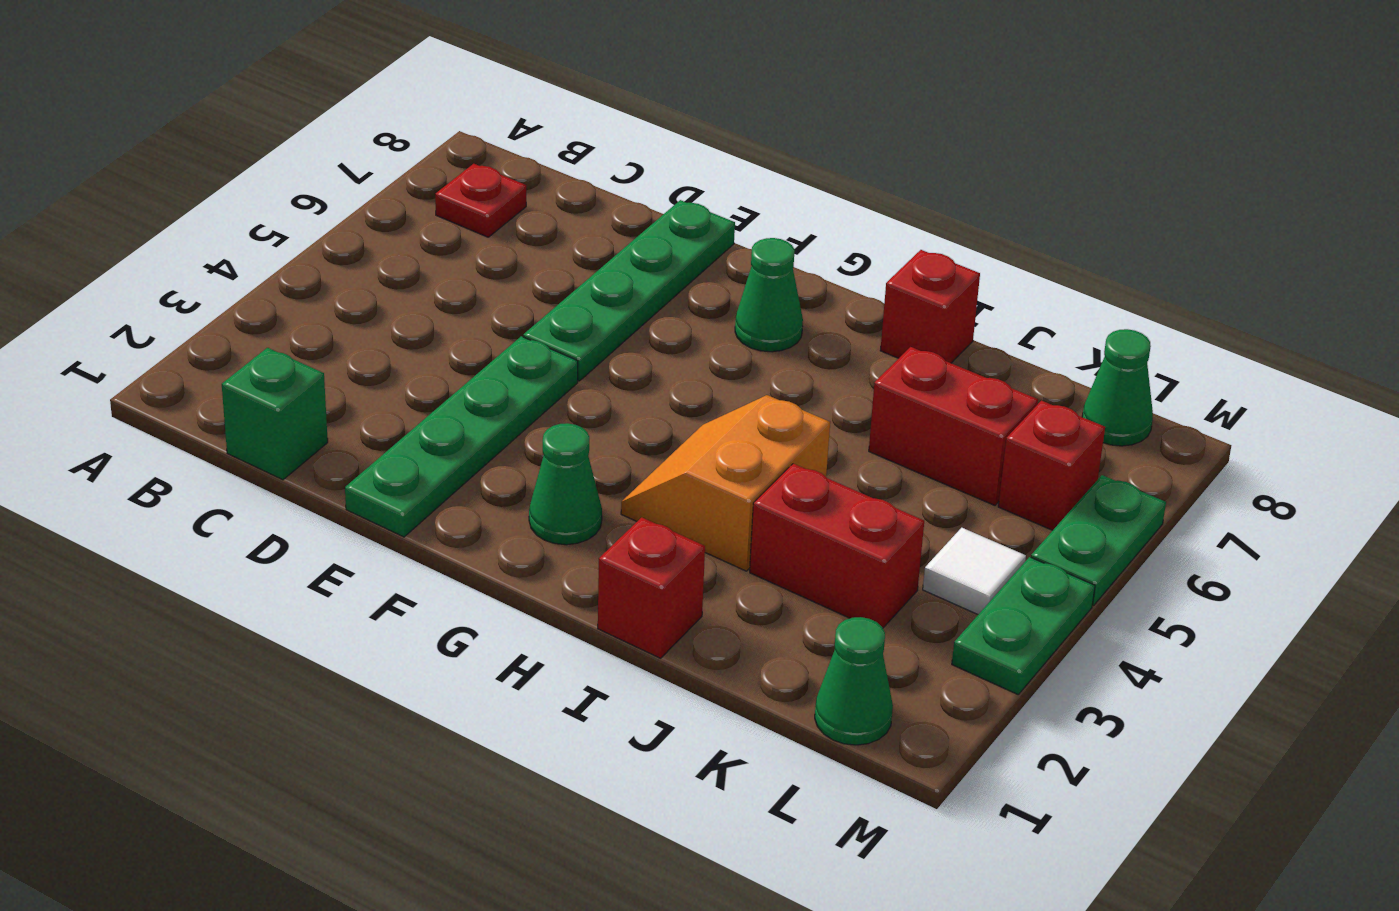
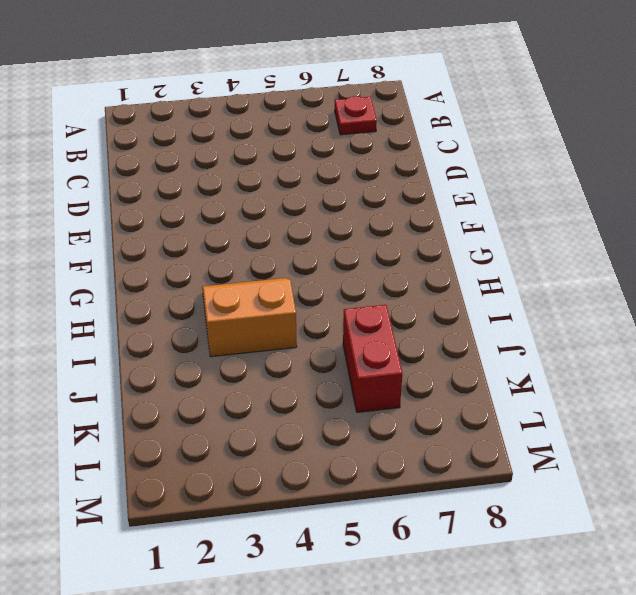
none -> green brick C1 level 1
none -> green plate E1:E4 level 1
none -> green plate E5:E8 level 1

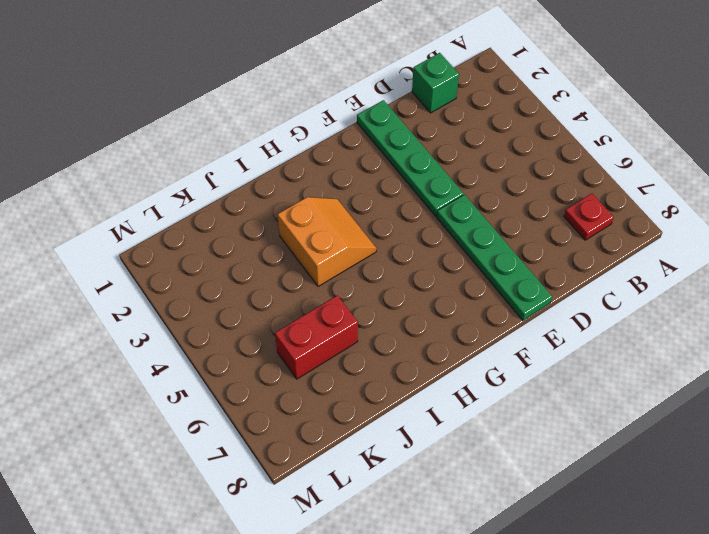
none -> green cone G2 level 1
none -> green cone G7 level 1
none -> red brick I1 level 1

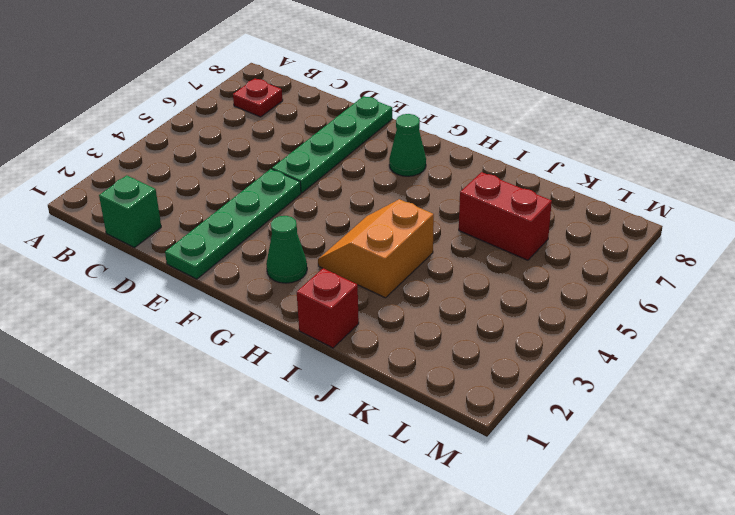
none -> red brick I8 level 1
none -> red brick J3:K3 level 1
none -> green cone L1 level 1

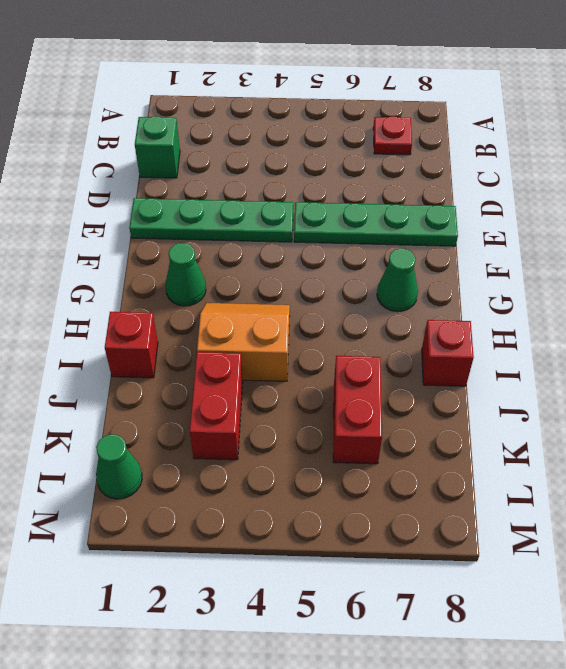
none -> white tile L4 level 1
none -> red brick L6 level 1
none -> green cone L8 level 1

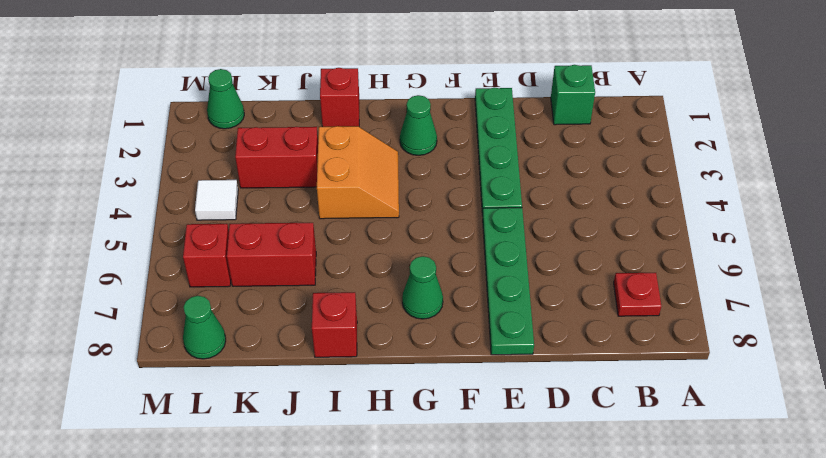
none -> green plate M3:M4 level 1
none -> green plate M5:M6 level 1

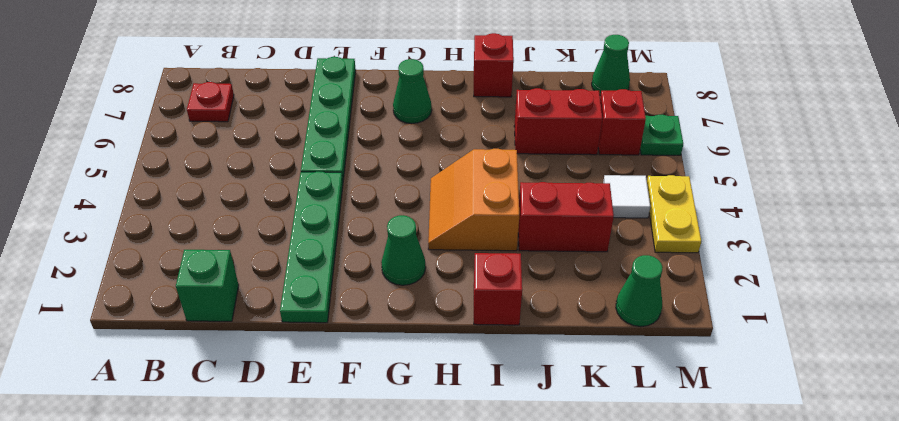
yellow plate M3:M4 level 1 -> green plate M3:M4 level 1
green plate M6 level 1 -> green plate M5:M6 level 1

